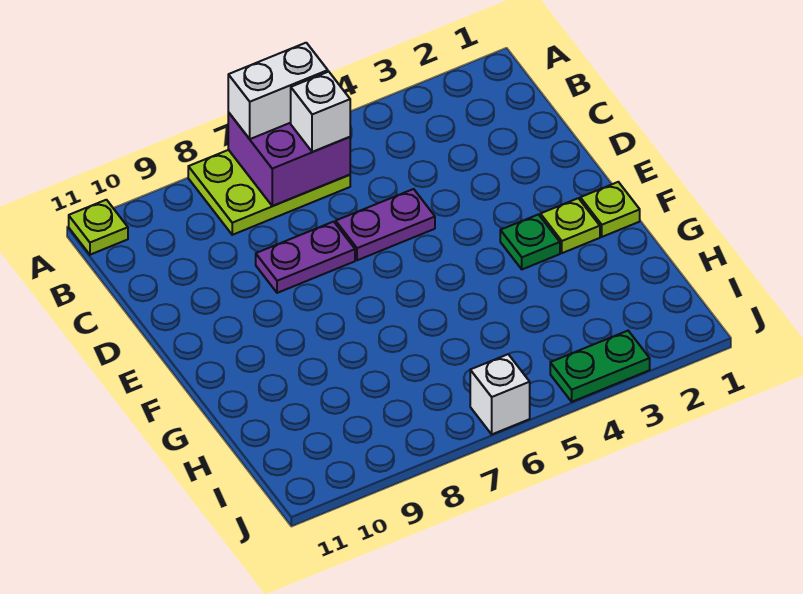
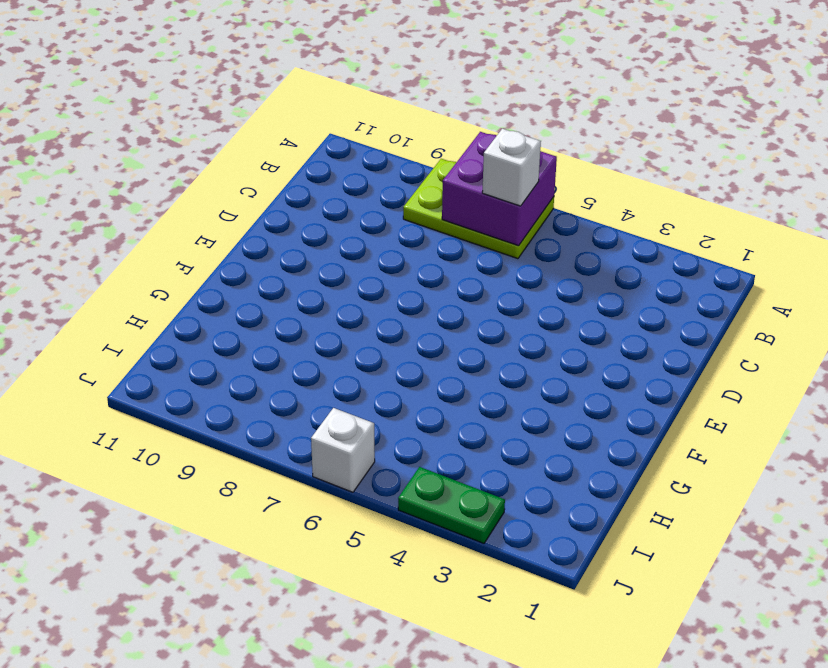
none -> lime plate A11 level 1
none -> purple plate D5:D6 level 1
none -> purple plate D7:D8 level 1

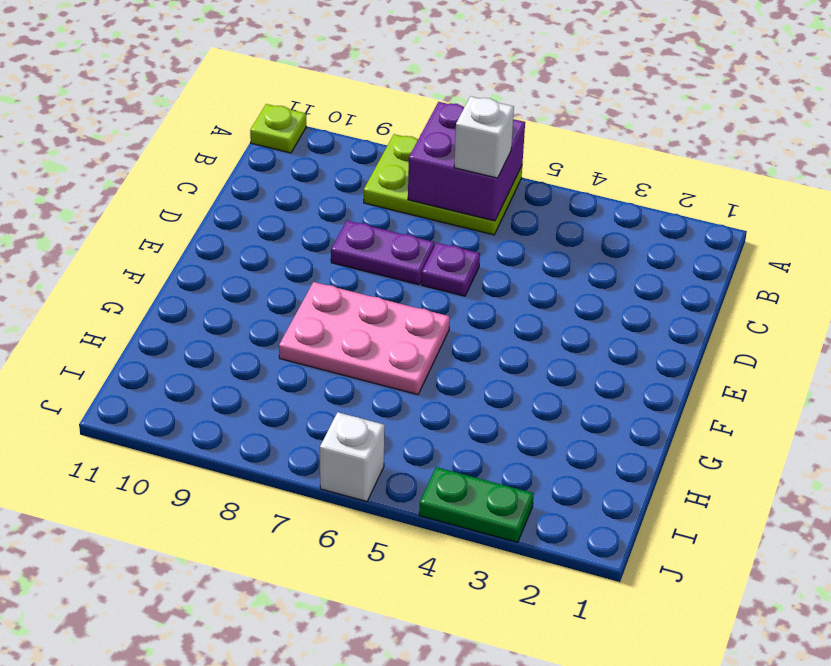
purple plate D6 level 1 -> purple plate D5:D6 level 1
pink plate F6:G8 level 1 -> none
none -> lime plate F1 level 1
none -> lime plate F2 level 1
none -> green plate F3 level 1

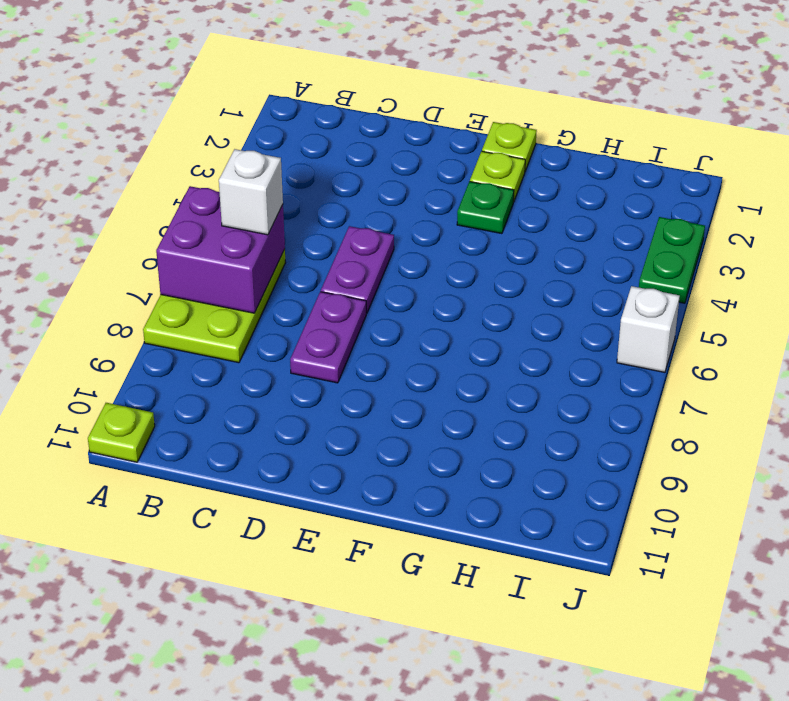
none -> white brick A6:A7 level 3

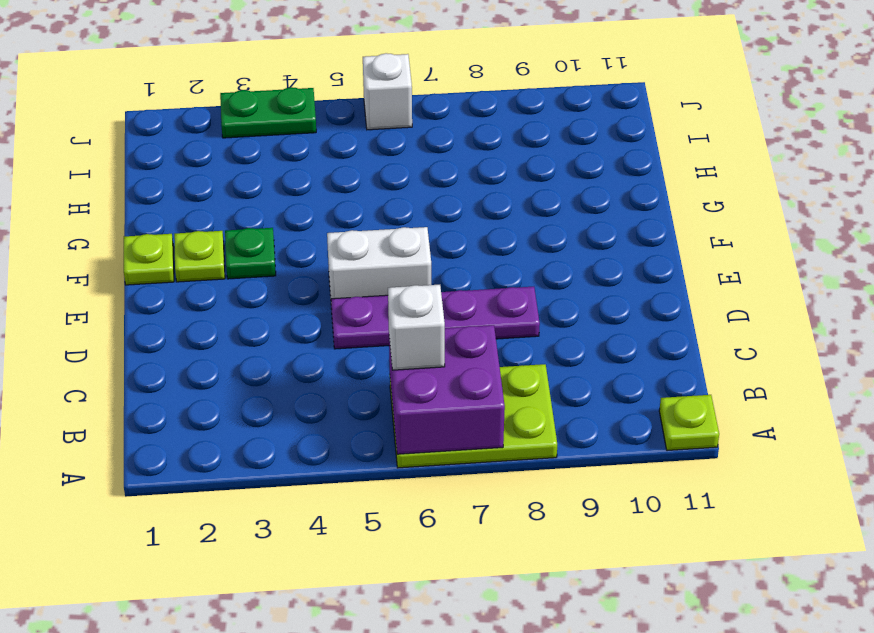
white brick E5:E6 level 1 -> white brick A6:A7 level 3

